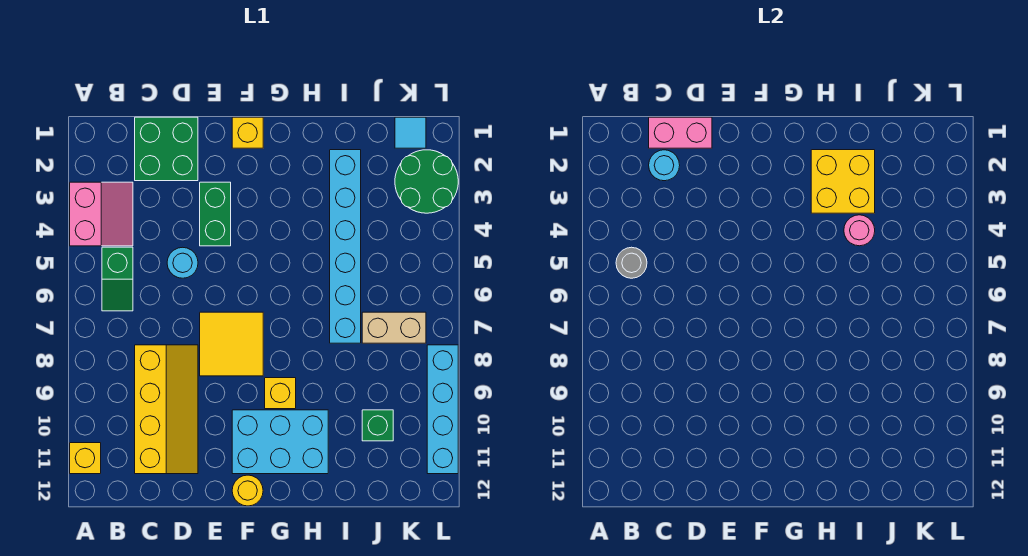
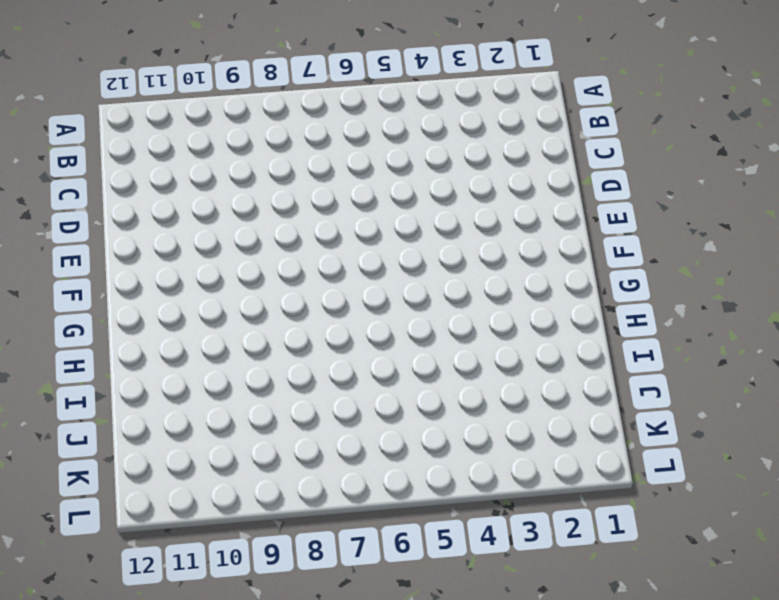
none -> pink slope A3:B4 level 1 top A
none -> yellow brick A11 level 1
none -> green slope B5:B6 level 1 top 5

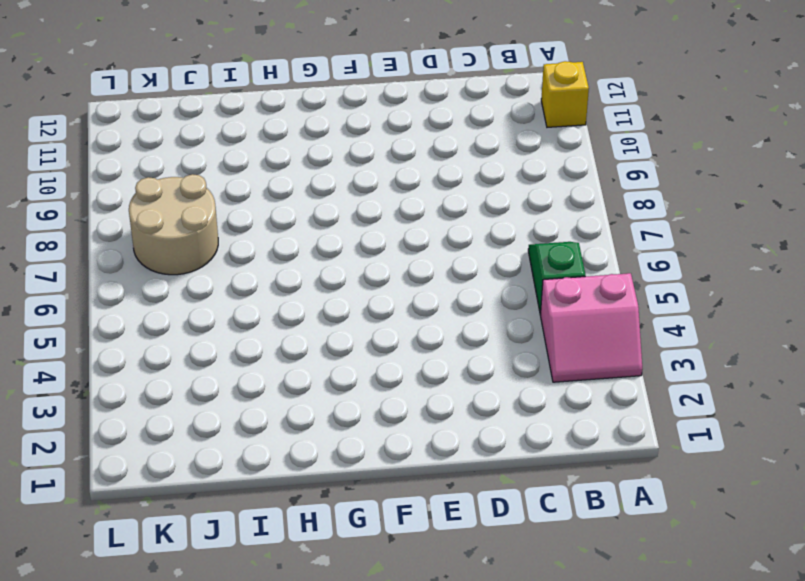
pink slope A3:B4 level 1 top 4 -> pink slope A3:B4 level 1 top A
tan round brick J7:K8 level 1 -> tan brick J7:K7 level 1
none -> green brick C1:D2 level 1
none -> yellow slope C8:D11 level 1 top C
none -> cyan round brick D5 level 1

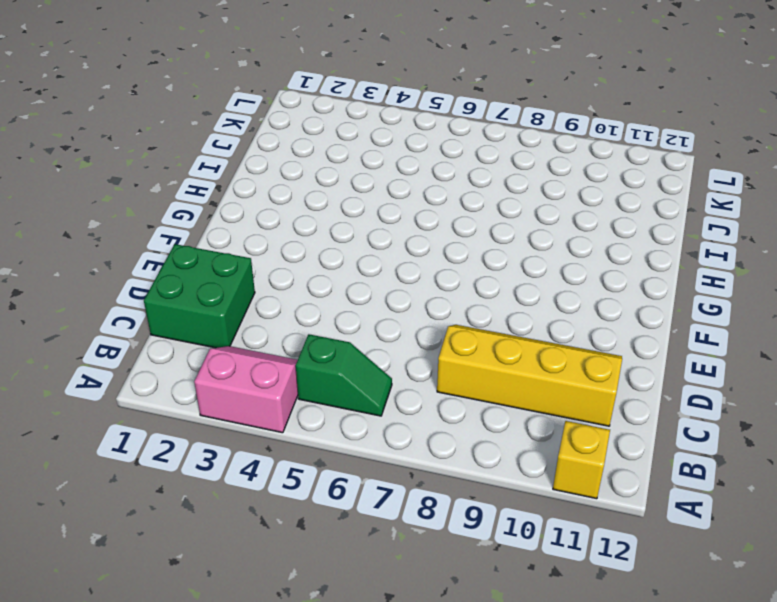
none -> cyan round brick D5 level 1
none -> green brick E3:E4 level 1
none -> yellow tile E7:F8 level 1

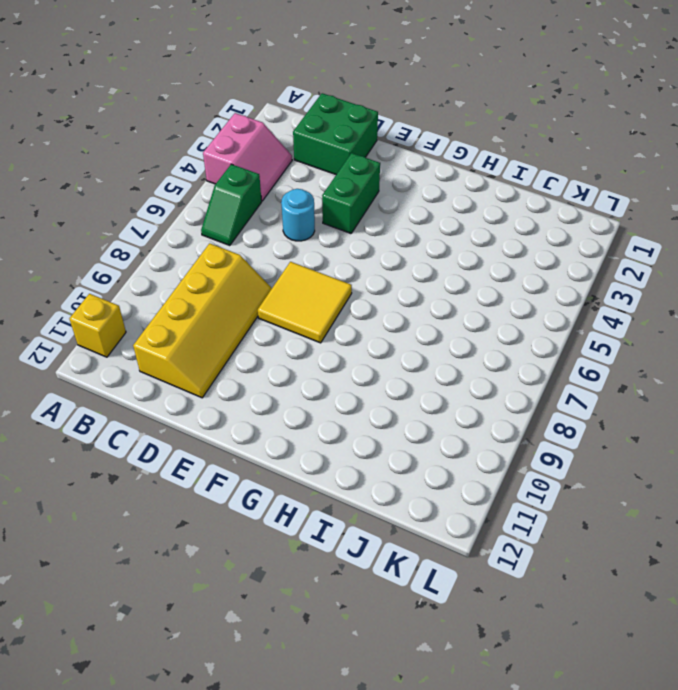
none -> yellow brick F1 level 1
none -> cyan brick F10:H11 level 1
none -> yellow round brick F12 level 1

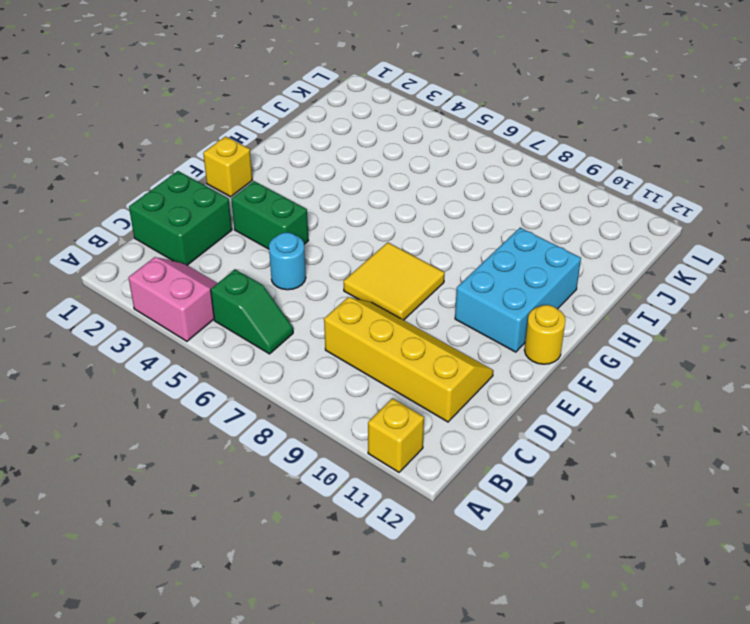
none -> yellow brick G9 level 1
none -> cyan brick I2:I7 level 1
none -> tan brick J7:K7 level 1

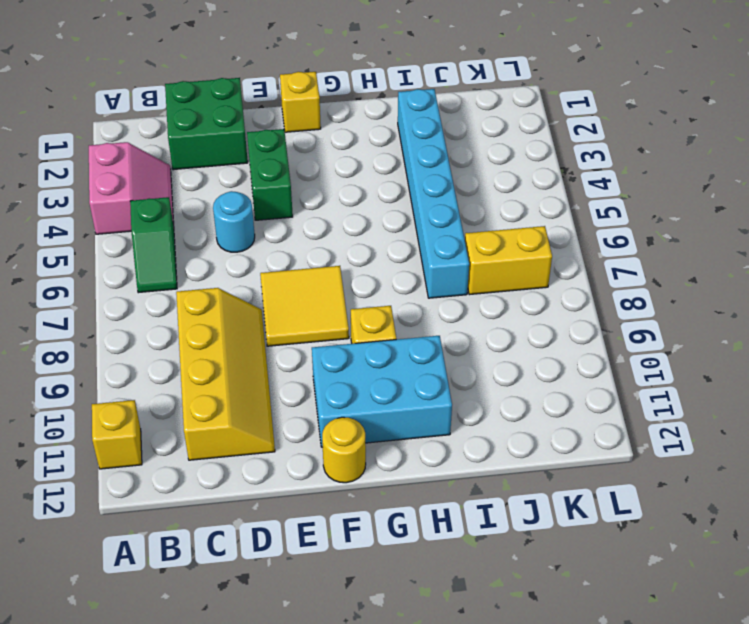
yellow brick J7:K7 level 1 -> tan brick J7:K7 level 1
none -> green brick J10 level 1
none -> cyan tile K1 level 1
none -> green round brick K2:L3 level 1

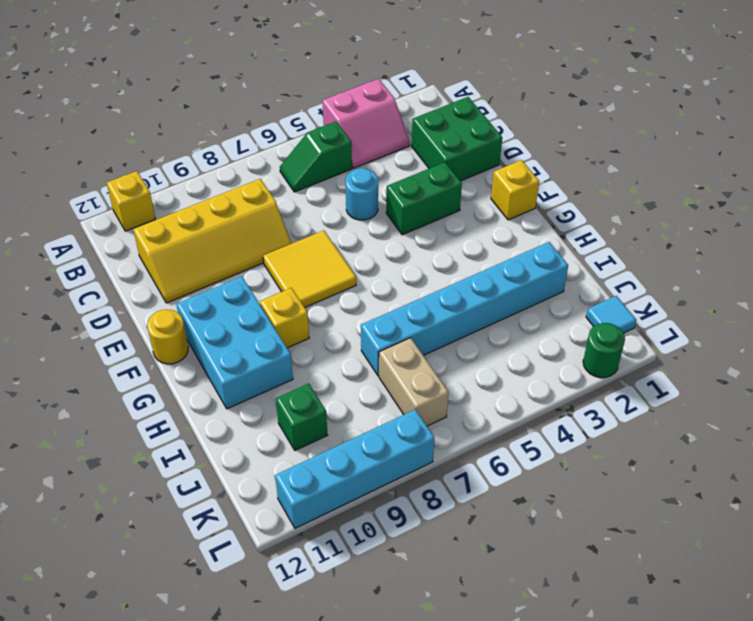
green round brick L2 level 1 -> green round brick K2:L3 level 1
none -> grey round brick B5 level 2
none -> pink brick C1:D1 level 2
none -> cyan round brick C2 level 2

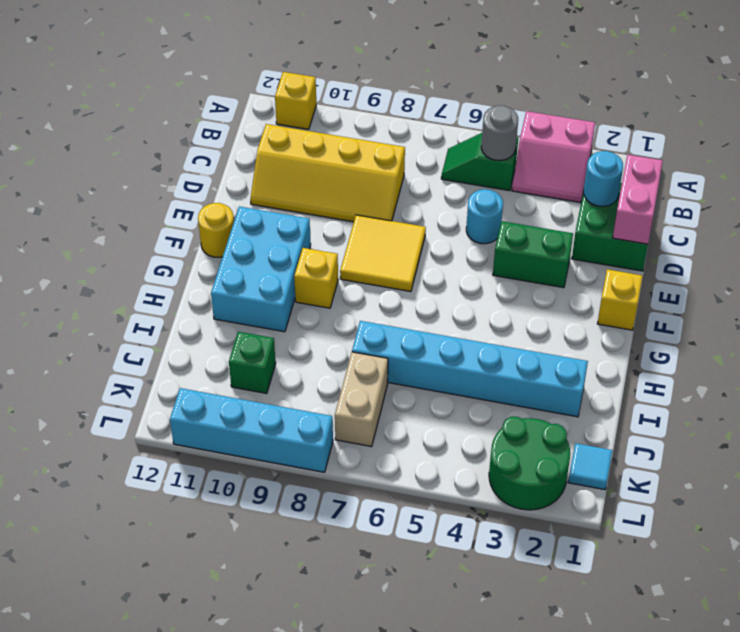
none -> yellow brick H2:I3 level 2
none -> pink round brick I4 level 2

